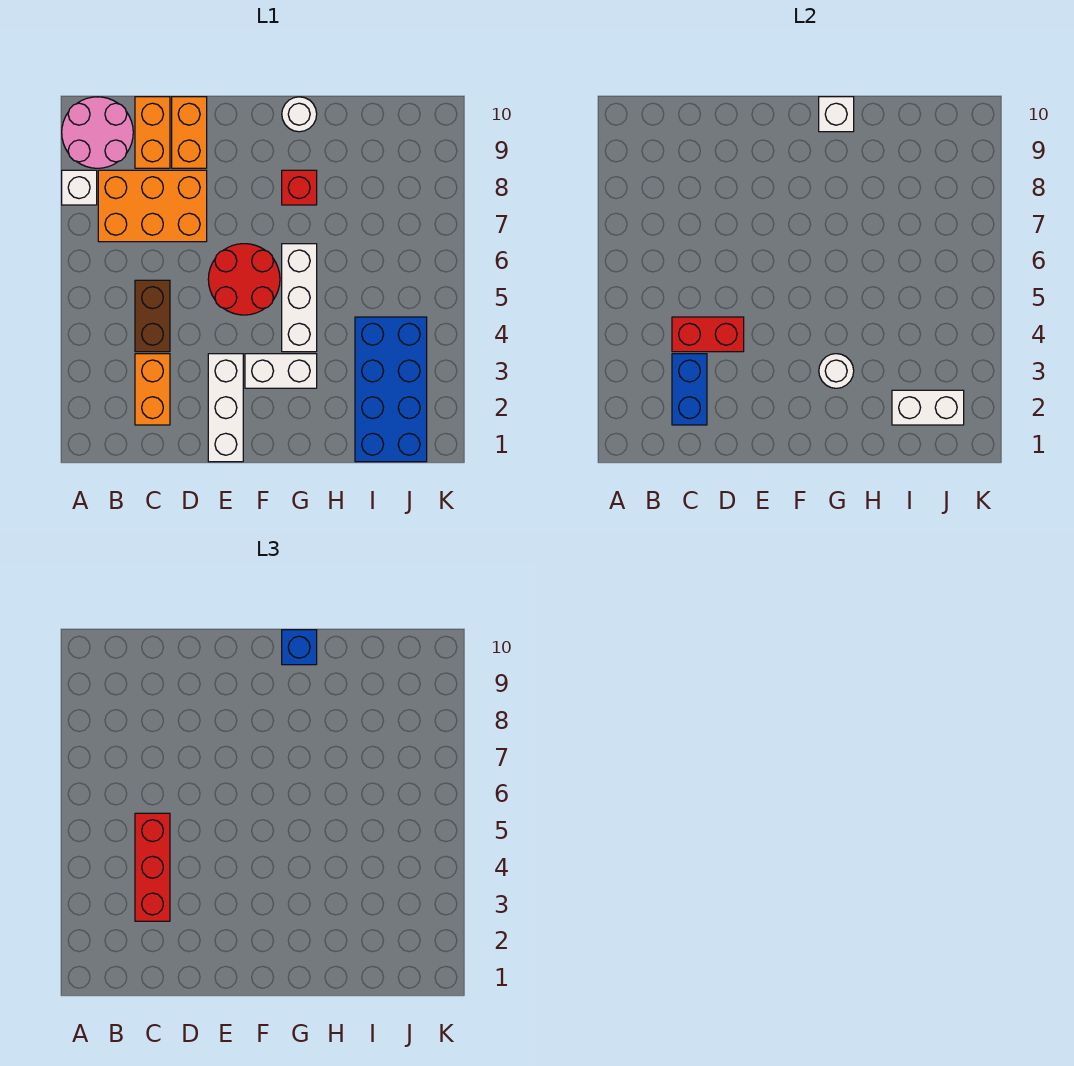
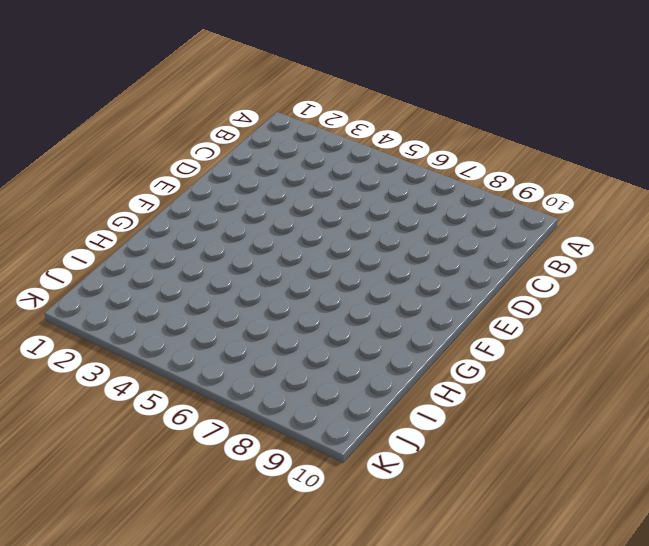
none -> white brick A8 level 1
none -> pink round brick A9:B10 level 1
none -> orange brick B7:D8 level 1

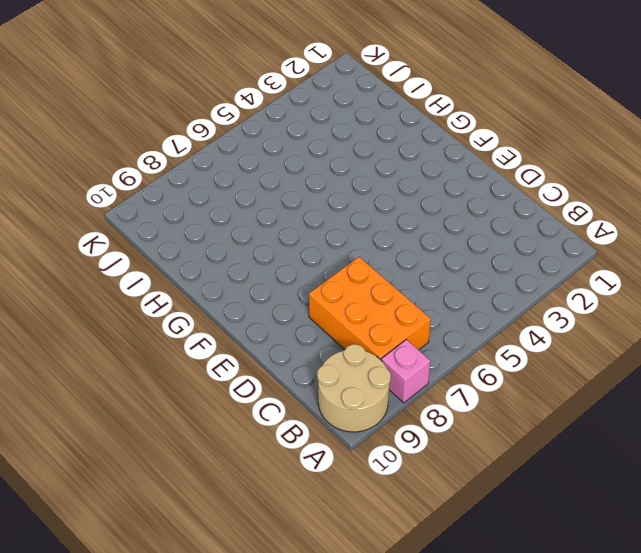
pink brick A8 level 1 -> white brick A8 level 1
tan round brick A9:B10 level 1 -> pink round brick A9:B10 level 1
none -> orange brick C2:C3 level 1
none -> brown brick C4:C5 level 1
none -> orange brick C9:C10 level 1

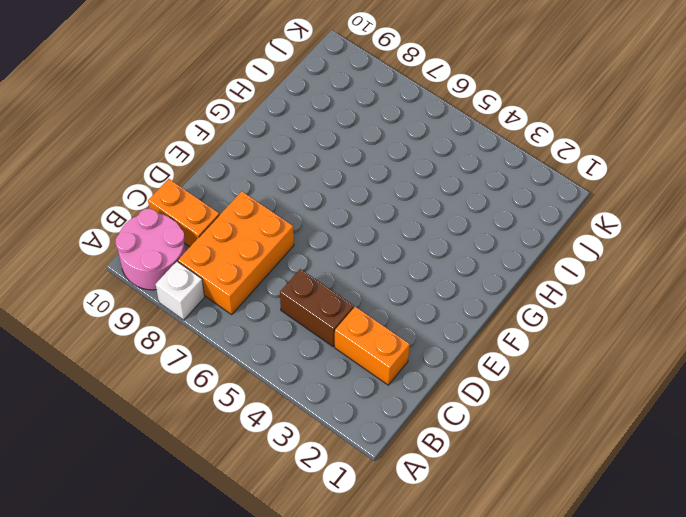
none -> orange brick D9:D10 level 1
none -> white brick E1:E3 level 1
none -> red round brick E5:F6 level 1

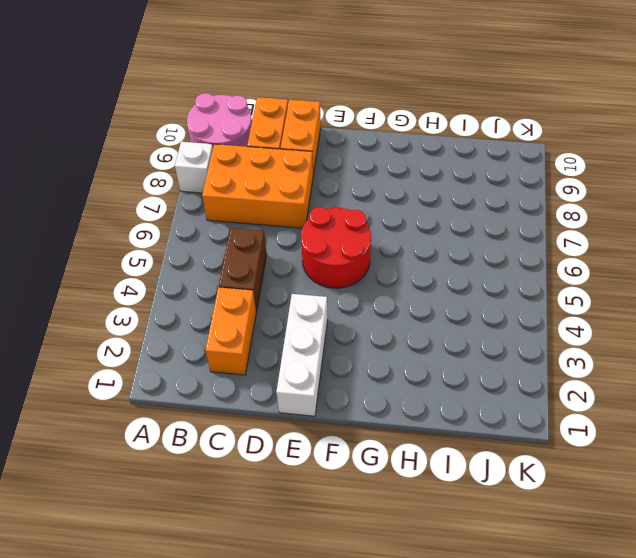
none -> white brick F3:G3 level 1
none -> white brick G4:G6 level 1
none -> red brick G8 level 1

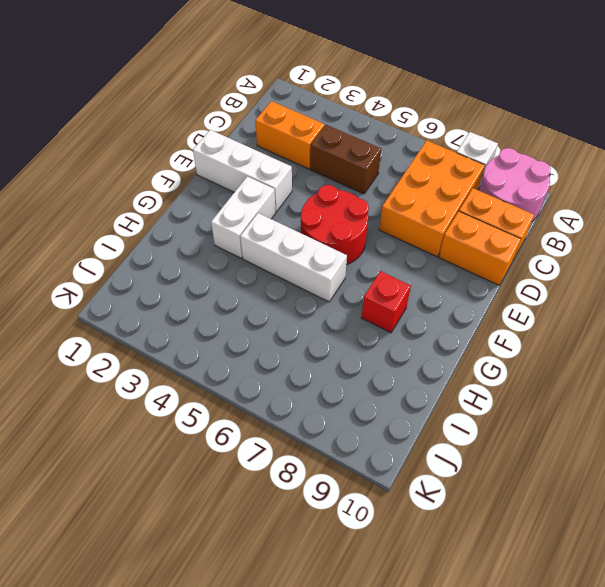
none -> white round brick G10 level 1
none -> blue brick I1:J4 level 1
none -> blue brick C2:C3 level 2

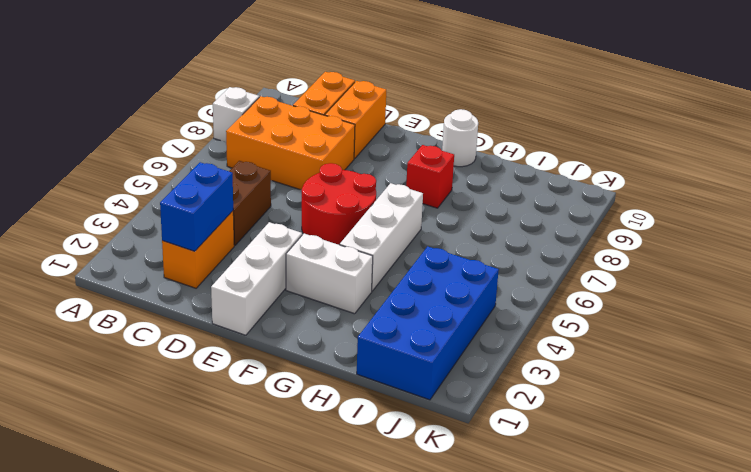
none -> pink round brick A9:B10 level 1
none -> red brick C4:D4 level 2
none -> white round brick G3 level 2

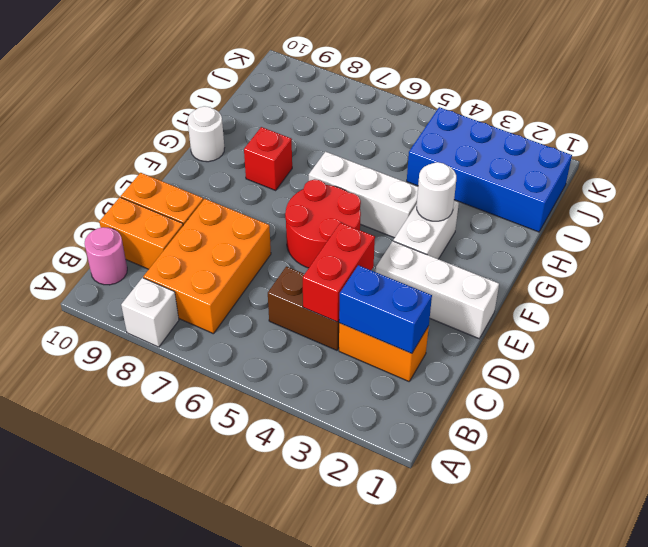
pink round brick B10 level 1 -> pink round brick A9:B10 level 1
none -> white brick G10 level 2
none -> white brick I2:J2 level 2
none -> red brick C3:C5 level 3

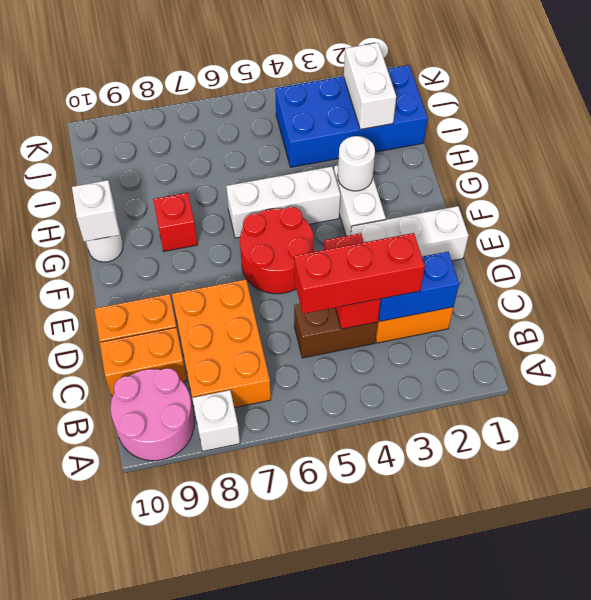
none -> blue brick G10 level 3

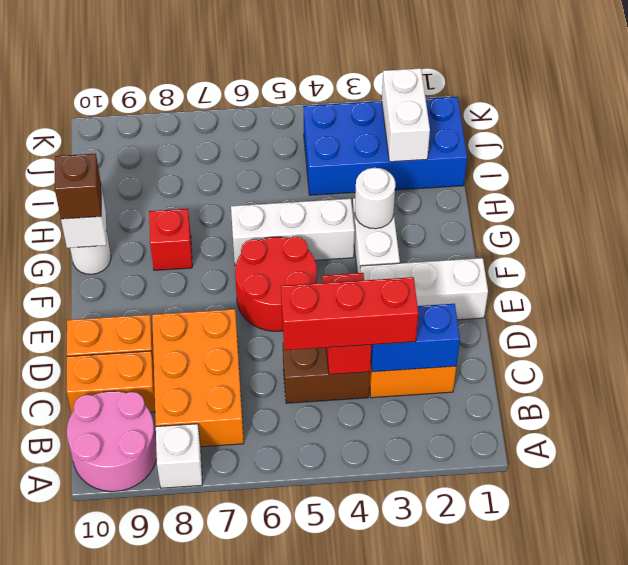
brown brick G10 level 3 -> blue brick G10 level 3

